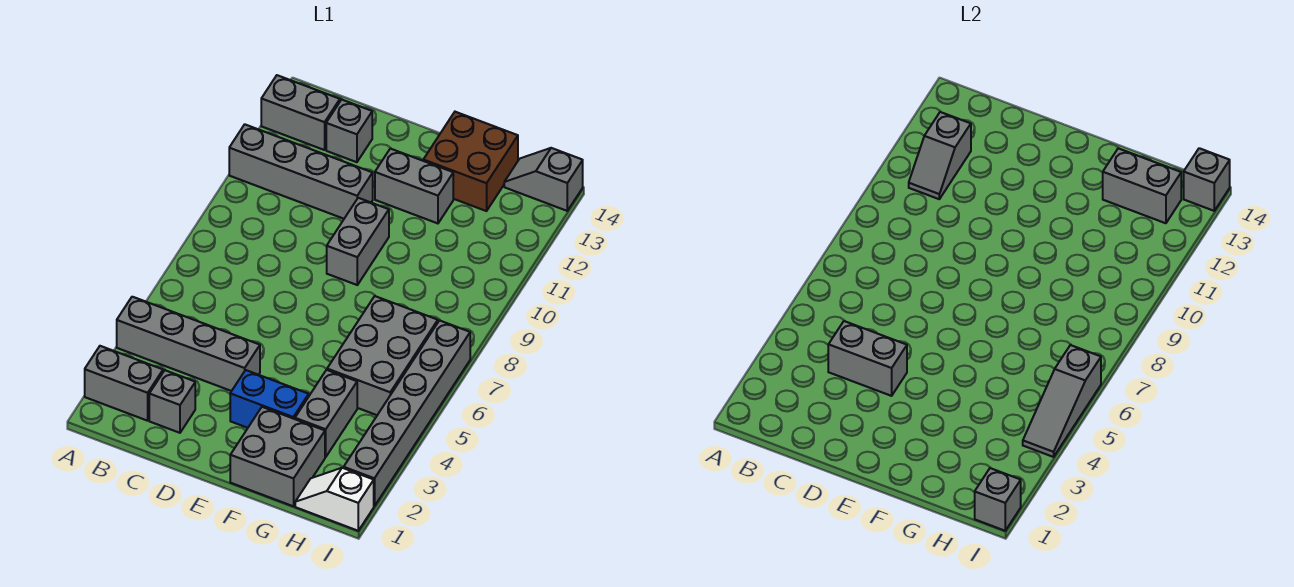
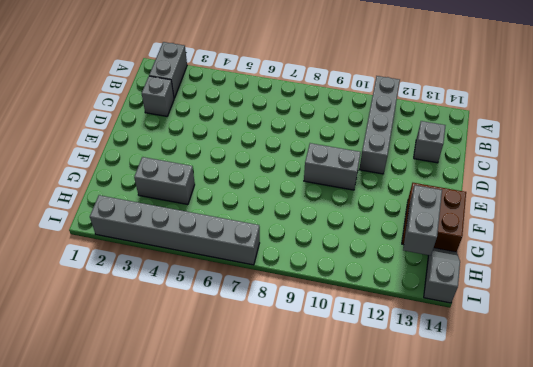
none -> grey brick A4:D4 level 1
none -> grey brick A13:B13 level 1
none -> blue brick E3:F3 level 1

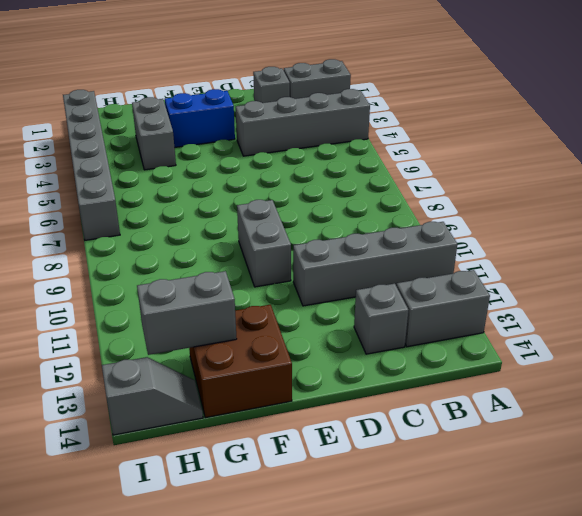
none -> grey brick E12:F12 level 1
none -> grey brick F1:G2 level 1
none -> grey brick G5:H7 level 1

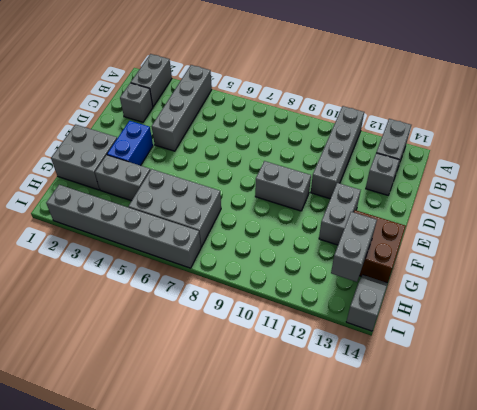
none -> white slope H1:I1 level 1 top I
none -> grey slope B11:B12 level 2 top 12
none -> grey brick C4:D4 level 2

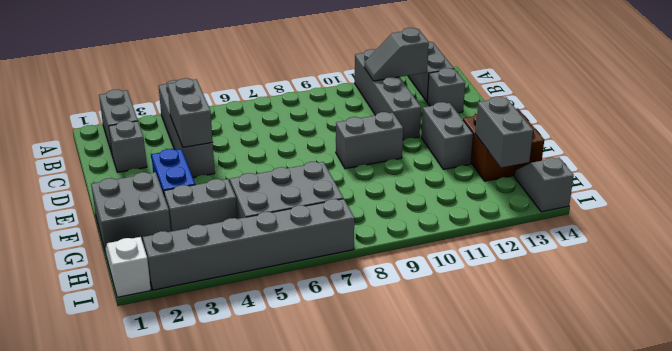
none -> grey brick I1 level 2
none -> grey slope I4:I6 level 2 top 6
none -> grey brick I14 level 2

